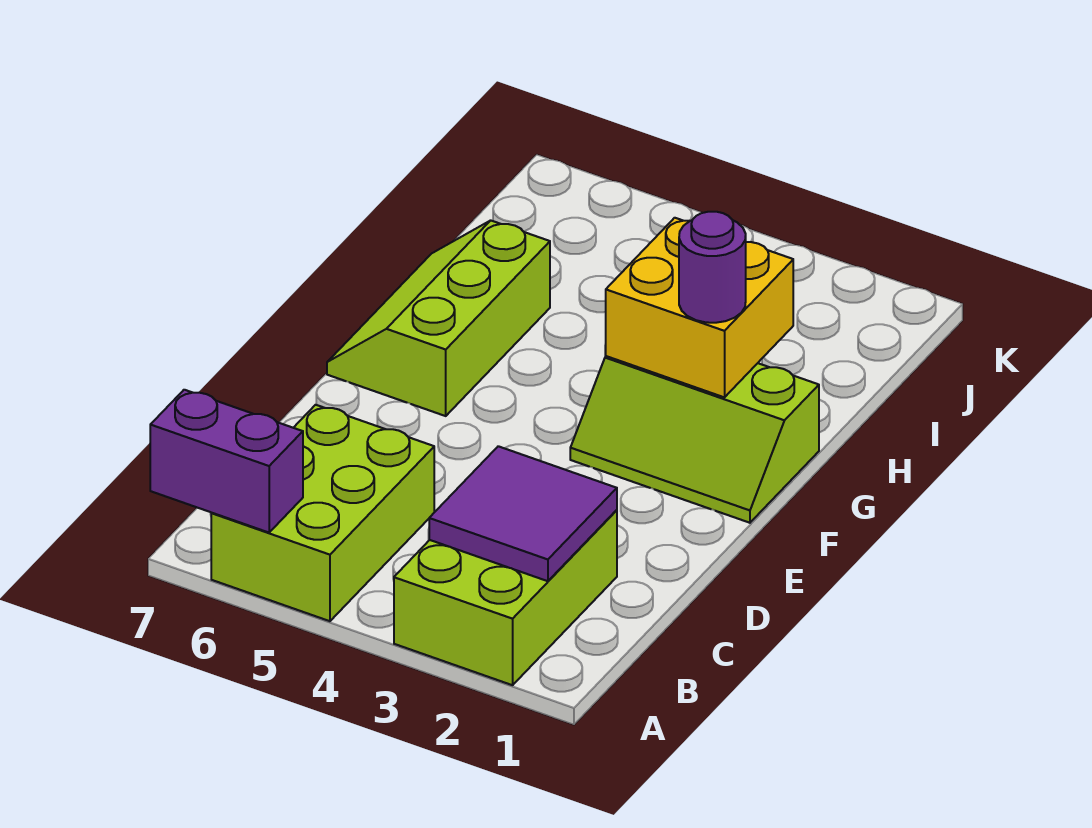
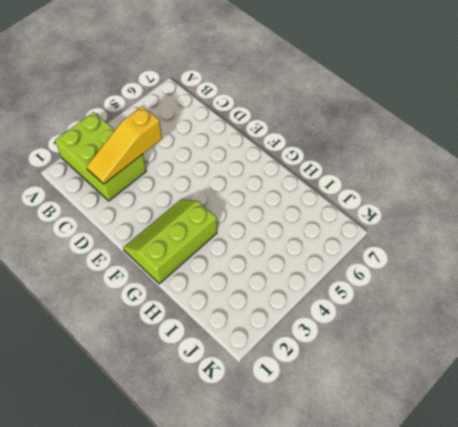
yellow slope C2:C4 level 2 top 4 -> purple tile B2:C3 level 2
none -> lime brick A5:C6 level 1
none -> lime slope F6:H7 level 1 top 6

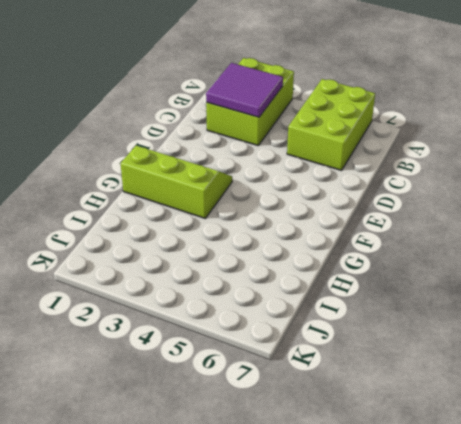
none -> lime slope F6:H7 level 1 top 6
none -> purple brick A6:A7 level 2

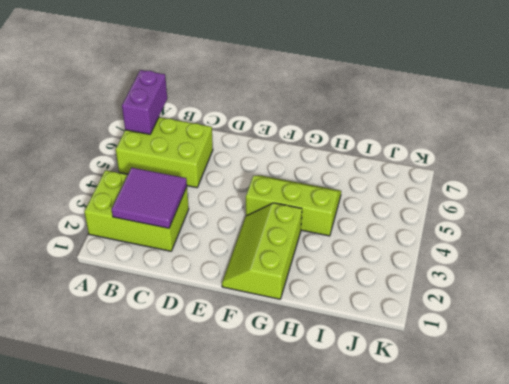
lime slope F4:H5 level 1 top 4 -> lime slope F6:H7 level 1 top 6
none -> yellow brick G2:H3 level 2
none -> purple round brick G2 level 3

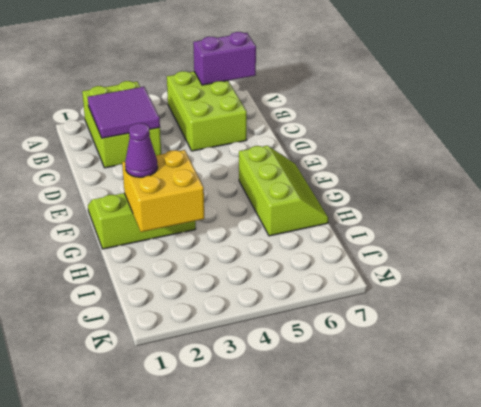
purple cone G2 level 3 -> purple round brick G2 level 3

